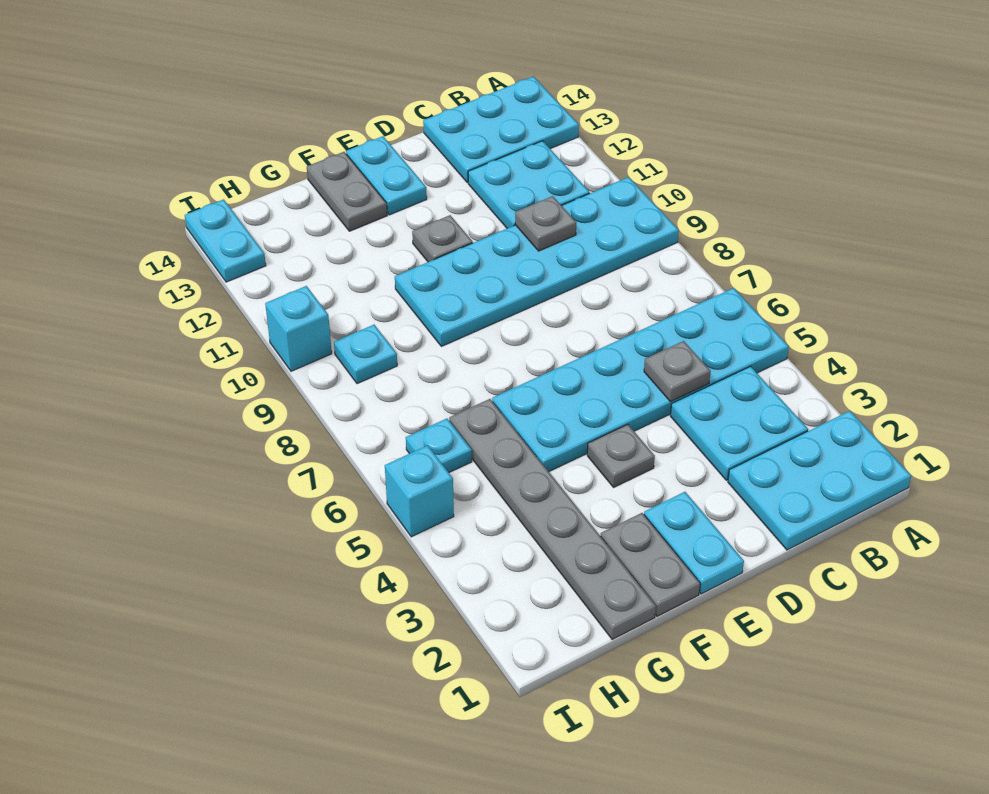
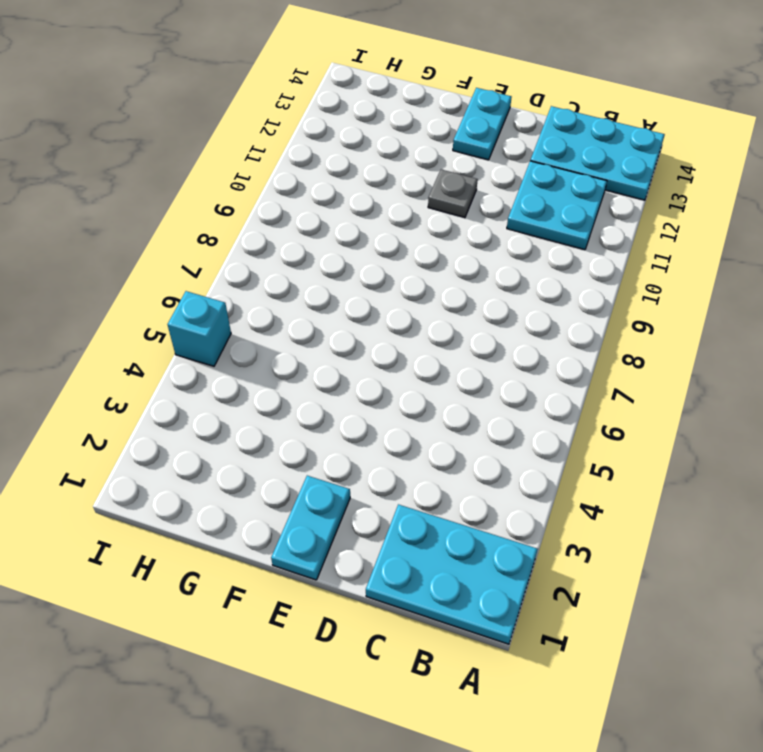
none -> cyan plate A5:F6 level 1
none -> cyan plate A9:F10 level 1
none -> cyan plate B3:C4 level 1

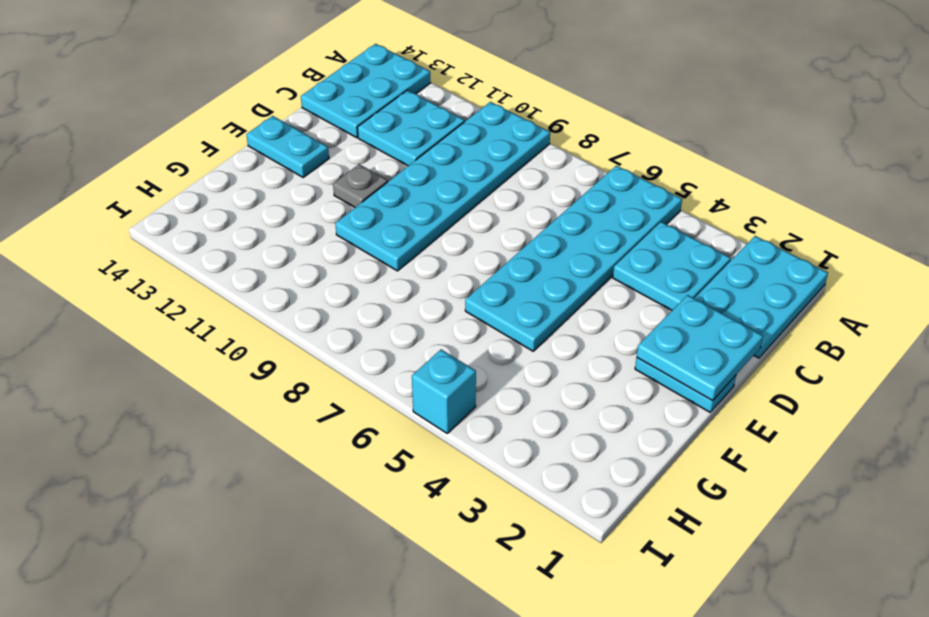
cyan plate D1:E2 level 2 -> none
none -> grey plate E4 level 1
none -> grey plate F1:F2 level 1
none -> grey plate F13:F14 level 1

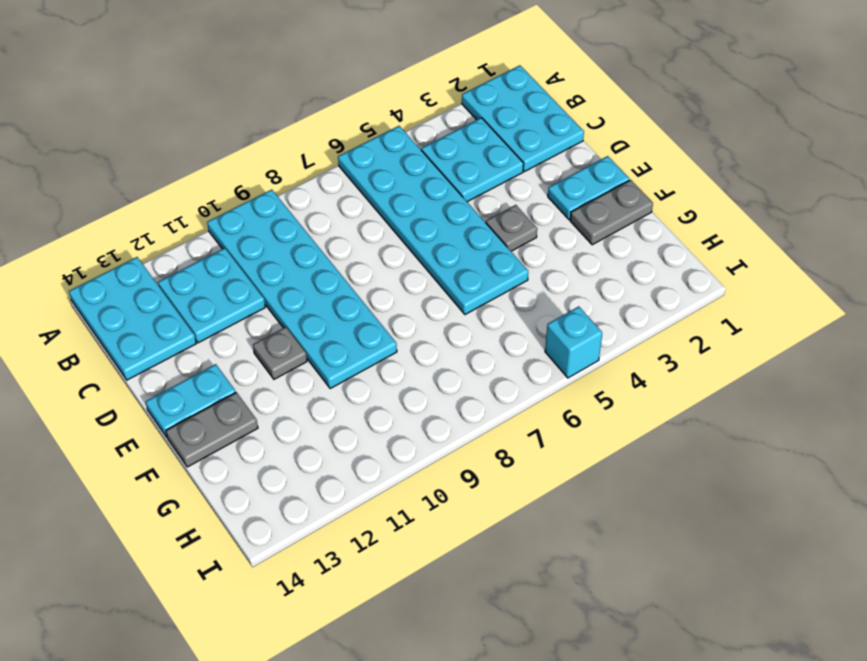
none -> grey plate G1:G6 level 1
none -> cyan plate H6 level 1
none -> cyan plate H9 level 1

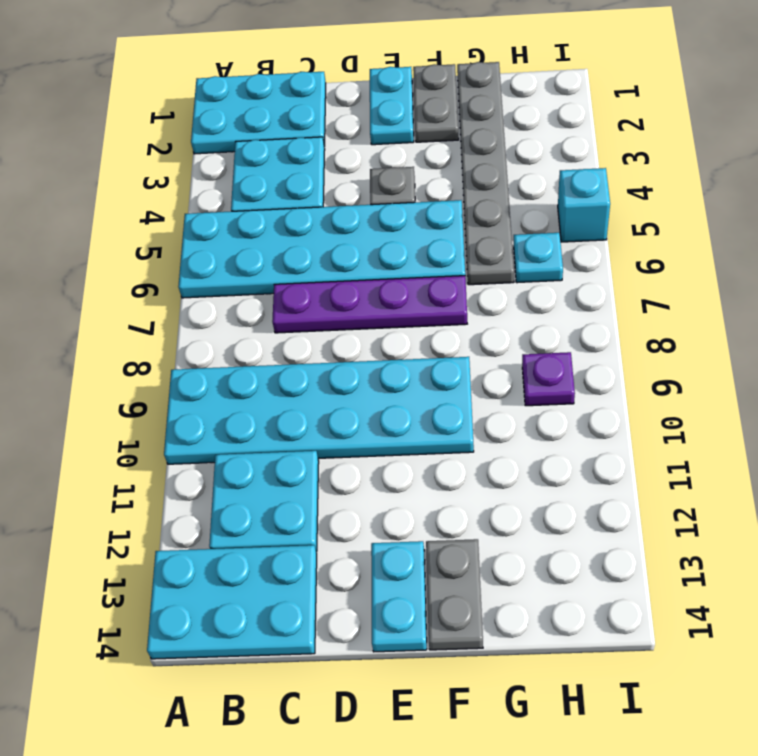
purple plate C7:F7 level 1 -> none
purple plate H9 level 1 -> cyan plate H9 level 1
none -> grey plate E11 level 1
none -> cyan brick I10 level 1
none -> cyan plate I13:I14 level 1

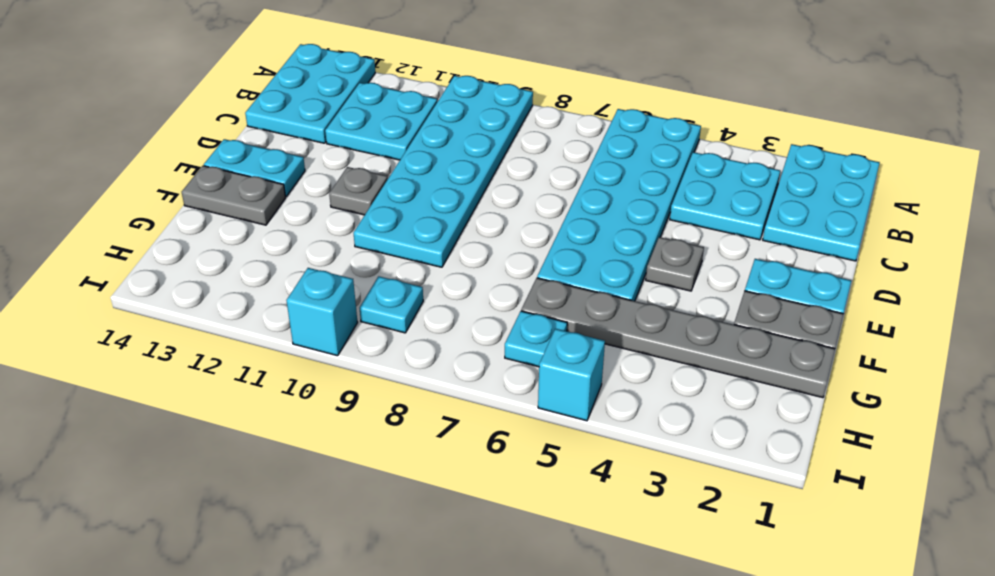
none -> cyan plate I13:I14 level 1
none -> grey plate C5 level 2
none -> grey plate C10 level 2

